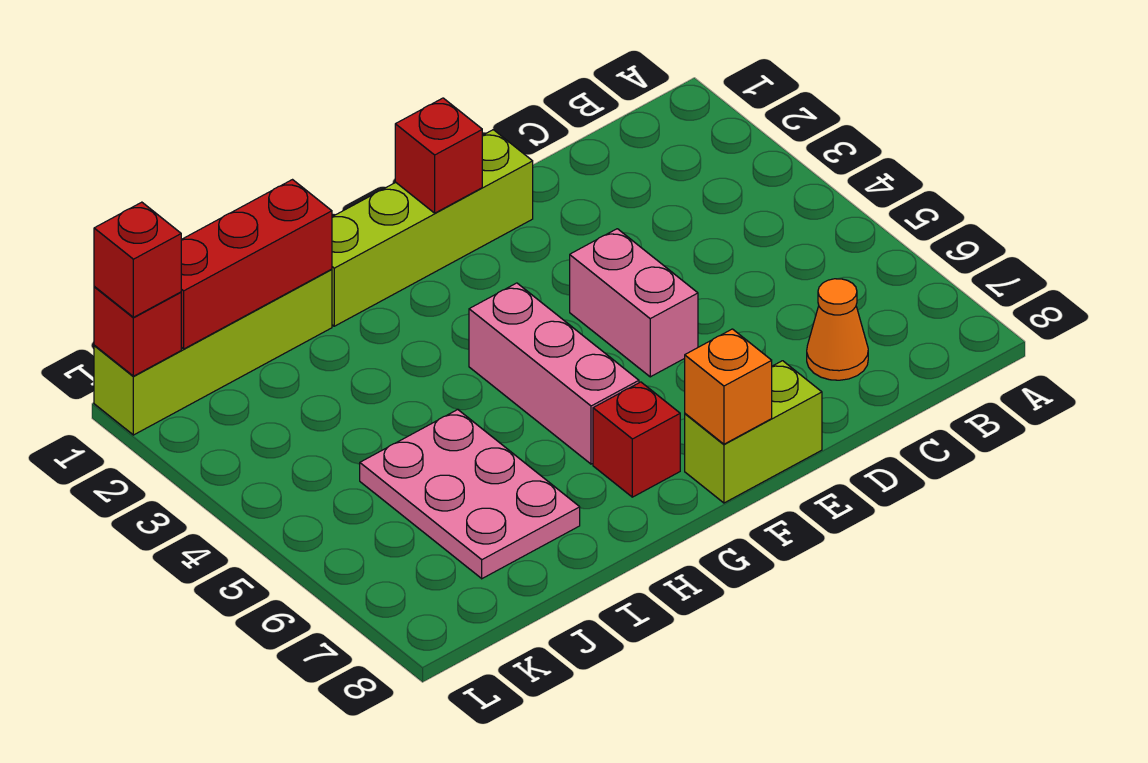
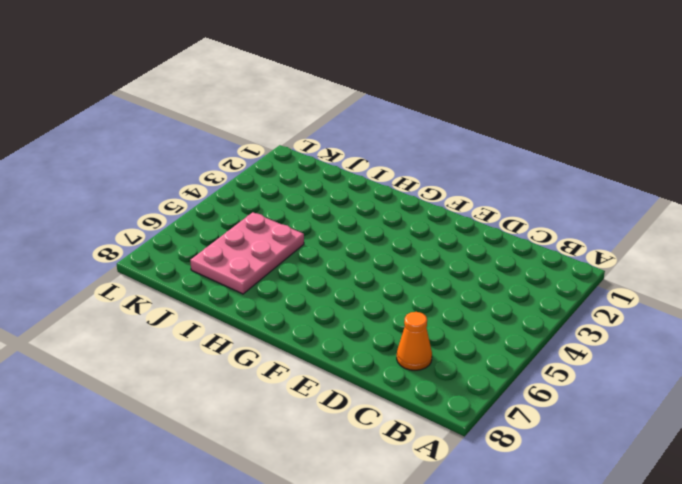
none -> lime brick E1:H1 level 1
none -> pink brick E4:E5 level 1
none -> lime brick E8:F8 level 1

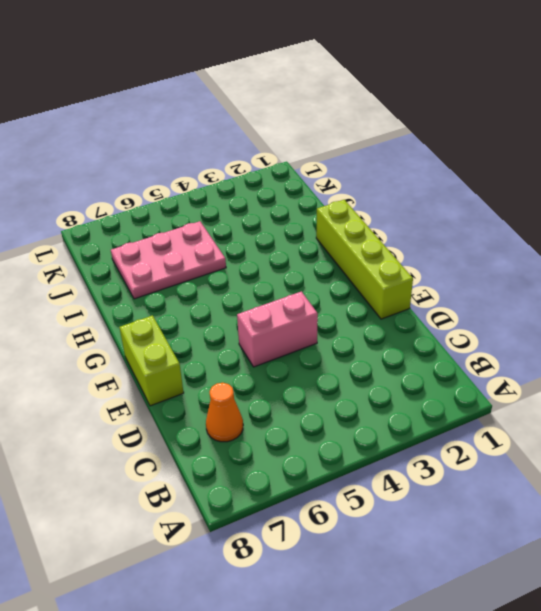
none -> pink brick G4:G6 level 1
none -> red brick G7 level 1
none -> lime brick I1:L1 level 1

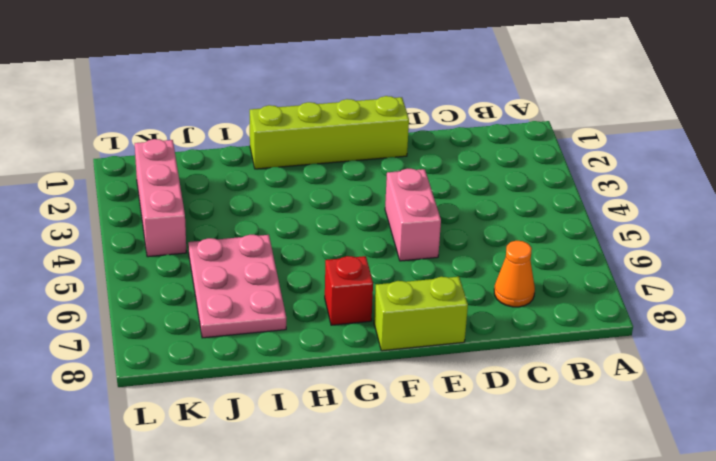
pink brick K2:K4 level 1 -> pink brick G4:G6 level 1
none -> lime brick I1:L1 level 1
none -> red brick F1 level 2
none -> orange brick F8 level 2

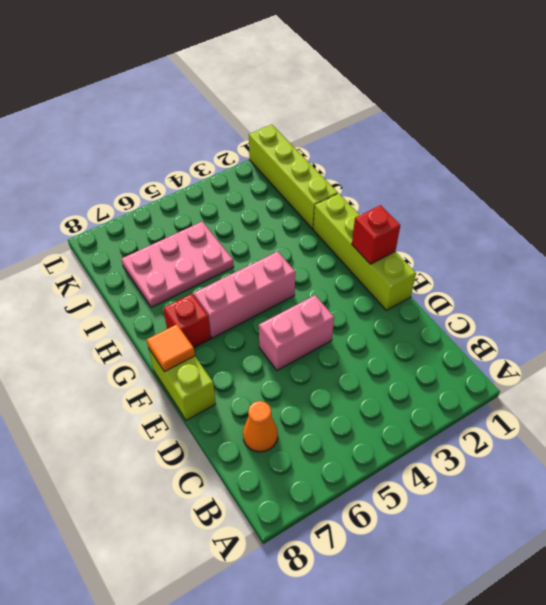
orange tile F8 level 2 -> orange brick F8 level 2
none -> red brick I1:K1 level 2
none -> red brick L1 level 2
none -> red brick L1 level 3

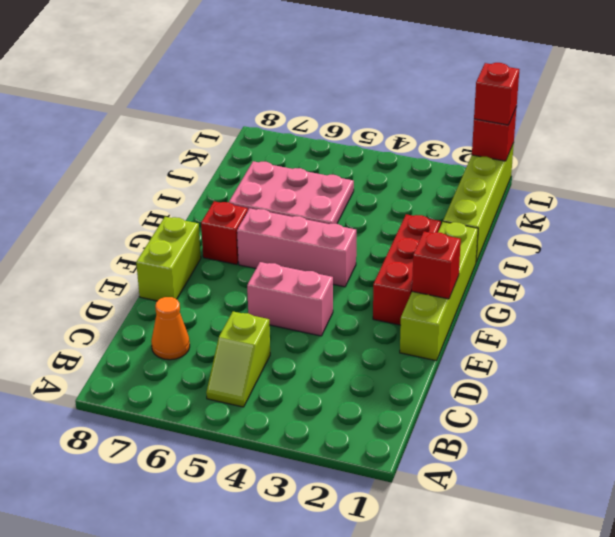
lime slope B5:C5 level 1 top C -> none
red brick F2:H2 level 1 -> red brick I1:K1 level 2
none -> orange brick F8 level 2

